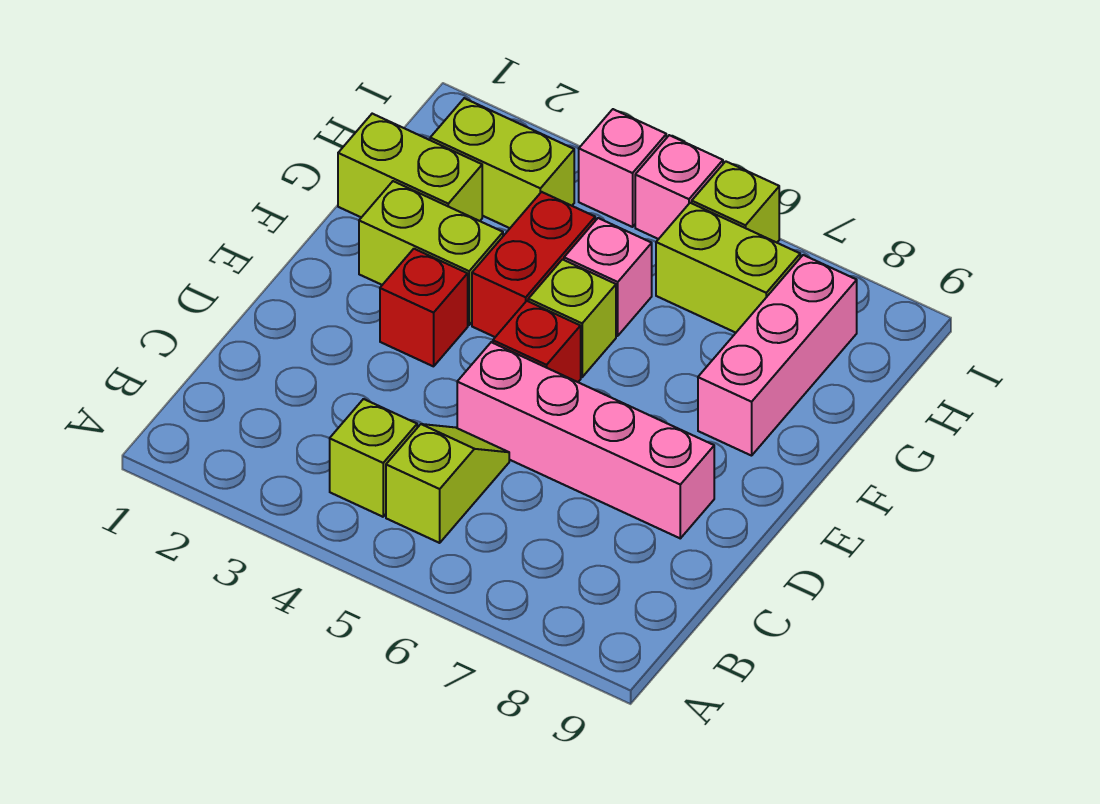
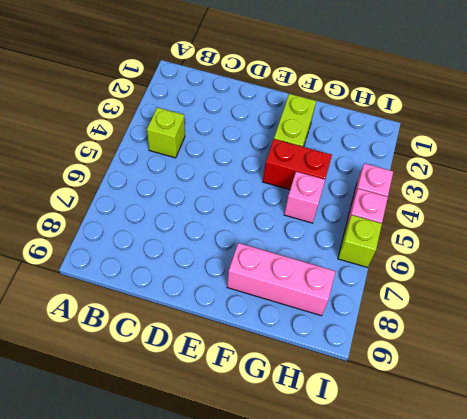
none -> lime slope B5:C5 level 1 top B
none -> pink brick D5:D8 level 1
none -> red brick E3 level 1

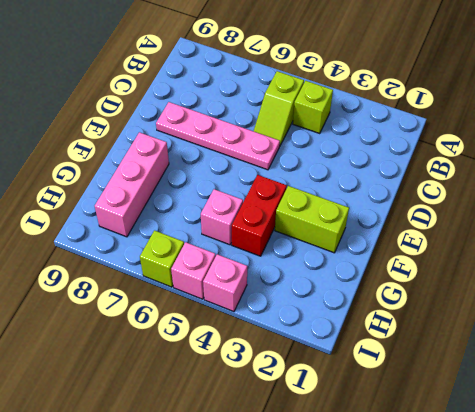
pink plate D5:D8 level 1 -> pink brick D5:D8 level 1
none -> red brick E3 level 1
none -> red brick E5 level 1
none -> lime brick F5 level 1

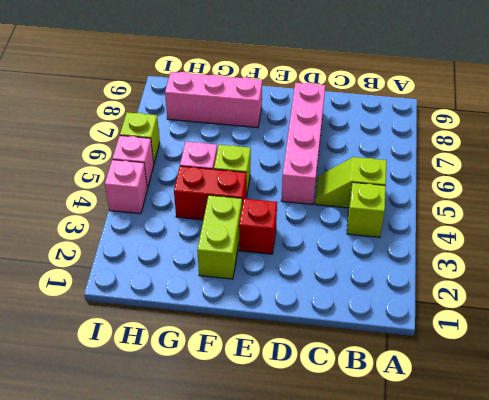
none -> red brick E5 level 1
none -> lime brick G1:G2 level 1
none -> lime brick H2:H3 level 1

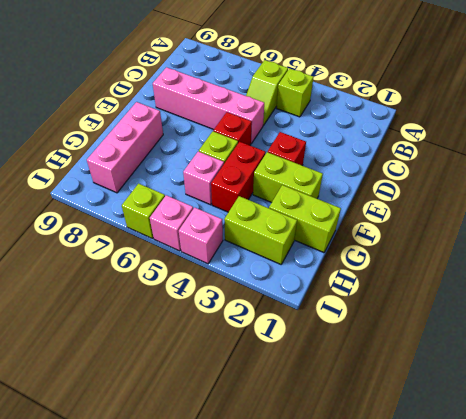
none -> lime brick H6:H7 level 1

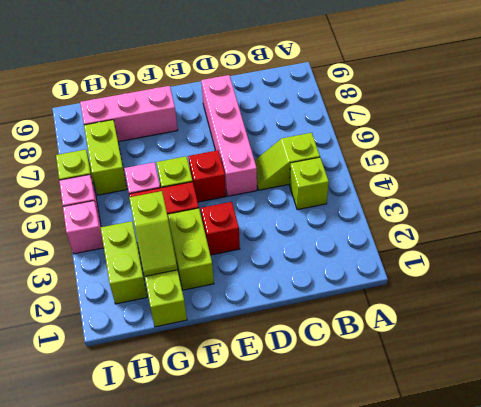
lime slope G2:G3 level 2 top 3 -> none

